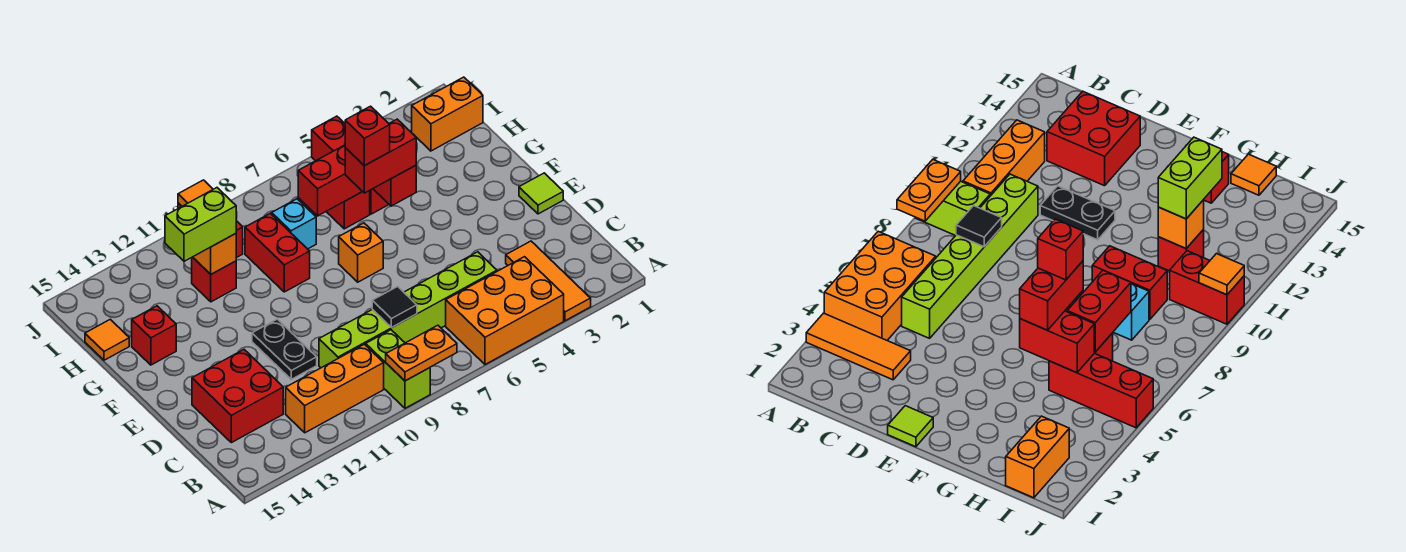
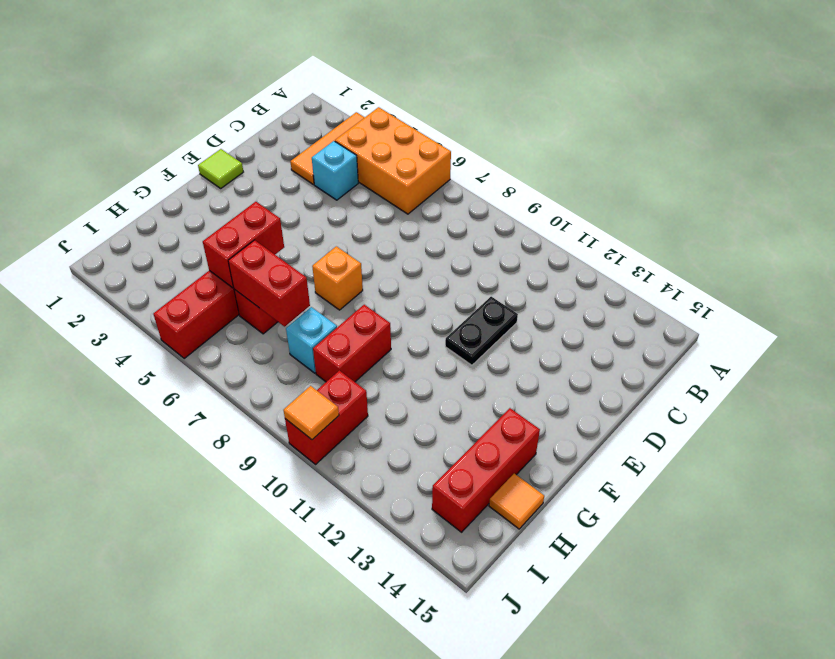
cyan brick C4 level 1 -> none
red brick G14:I14 level 1 -> red brick G14 level 1
none -> lime brick A9:B9 level 1
none -> orange brick B10:B12 level 1
none -> lime brick C5:C10 level 1

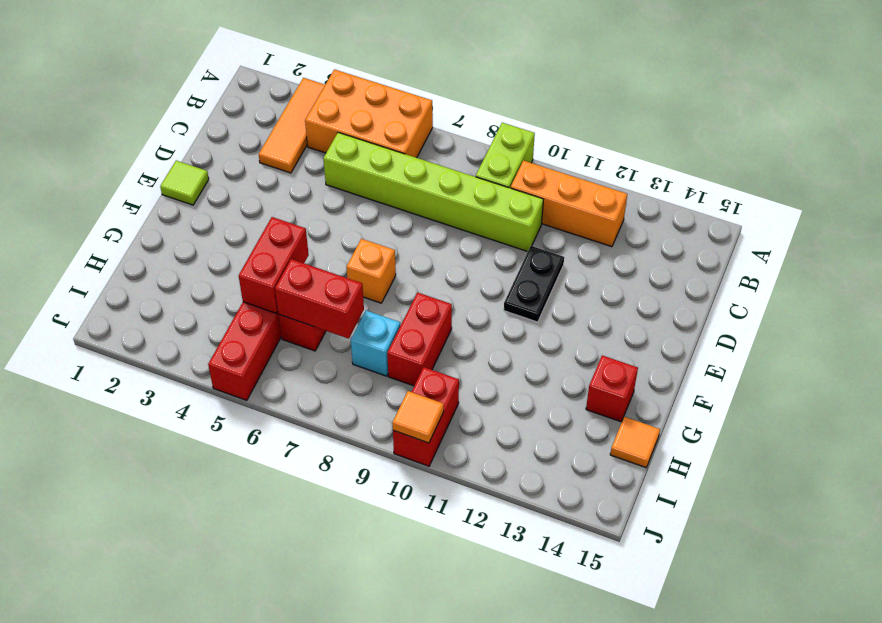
none -> red brick C13:D14 level 1
none -> red brick H11 level 1
none -> orange brick I1:I2 level 1

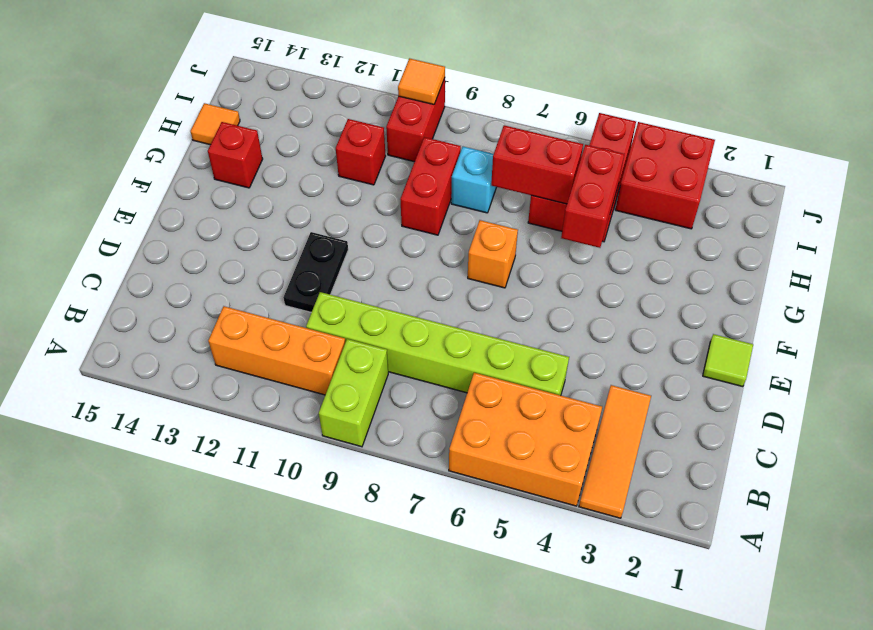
red brick I3:J4 level 1 -> red brick C13:D14 level 1
none -> orange brick I1:I2 level 1
none -> orange plate A8:A9 level 2
none -> black tile C8 level 2

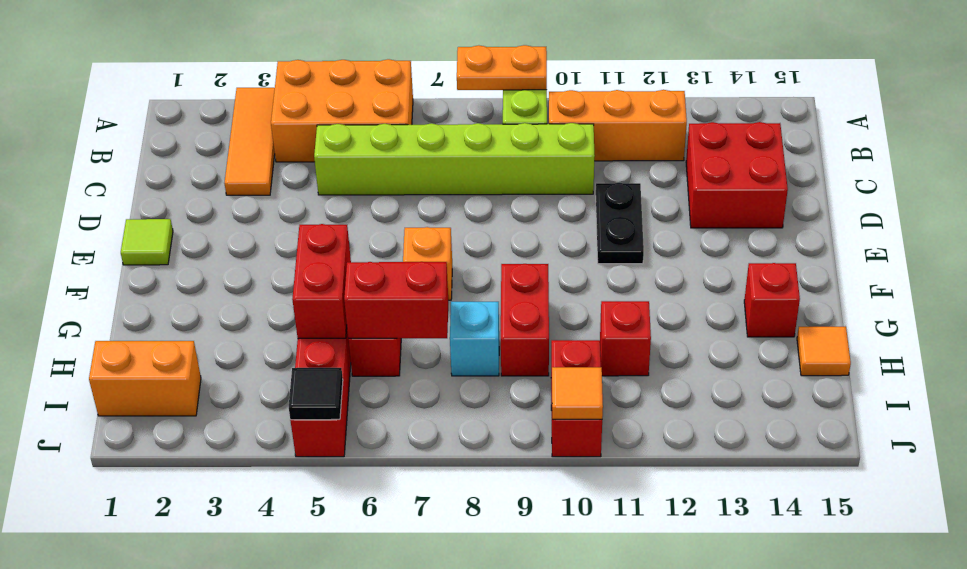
black tile J5 level 2 -> black tile C8 level 2
none -> orange brick H11 level 2
none -> red brick G5:G6 level 3
none -> lime brick H11:H12 level 3

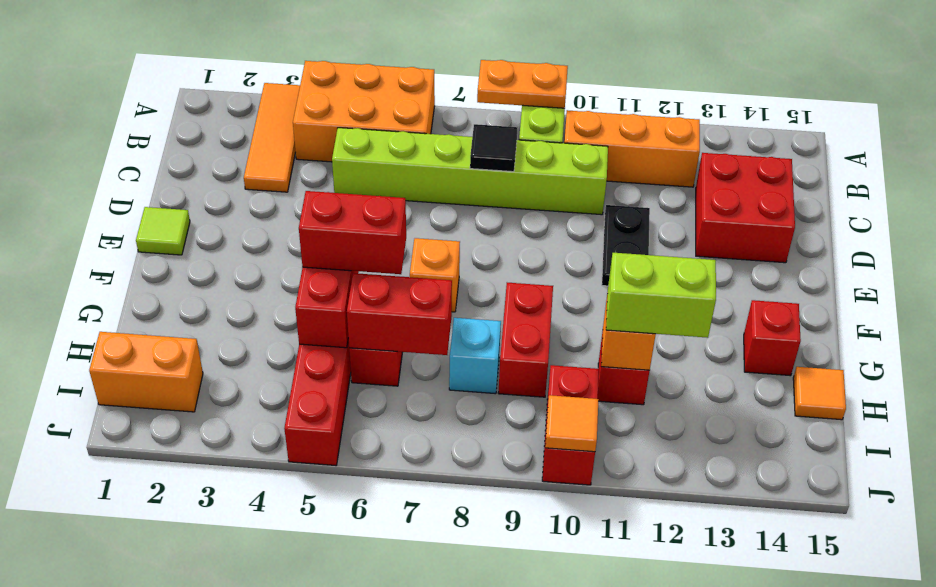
none -> red brick G6 level 4

